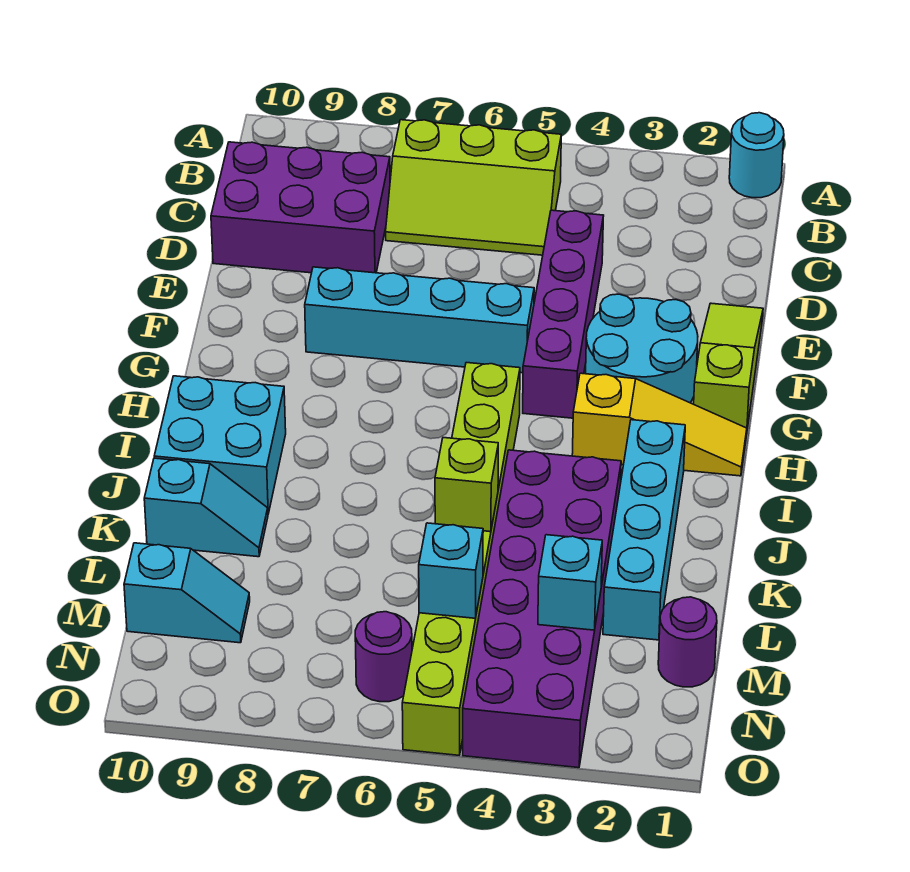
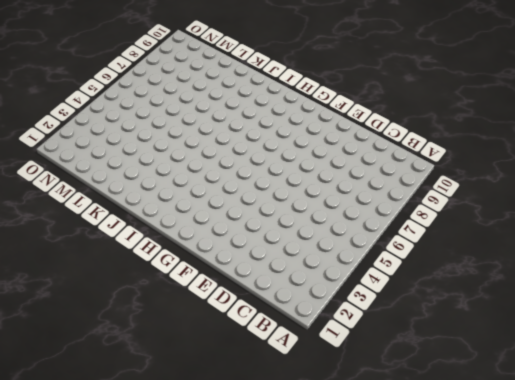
none -> cyan round brick A1 level 1
none -> lime slope B5:C7 level 1 top B
none -> purple brick C8:D10 level 1

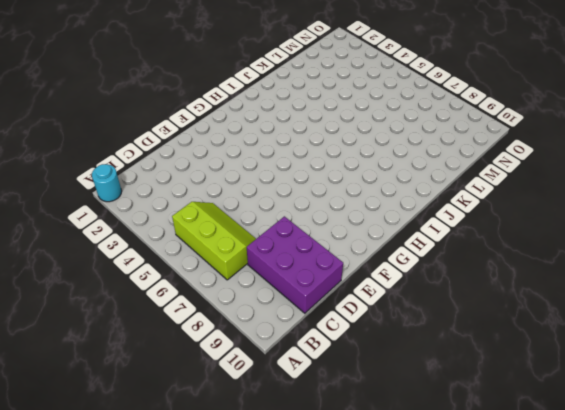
none -> purple brick D4:G4 level 1
none -> lime slope E1:G1 level 1 top G
none -> cyan round brick F2:G3 level 1

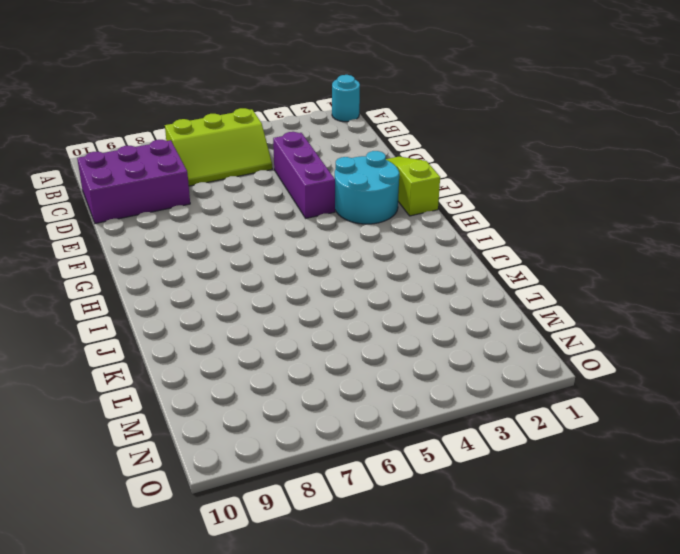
purple brick D4:F4 level 1 -> purple brick D4:G4 level 1
none -> cyan brick F5:F8 level 1
none -> yellow slope H1:H3 level 1 top 3
none -> lime brick H5:O5 level 1

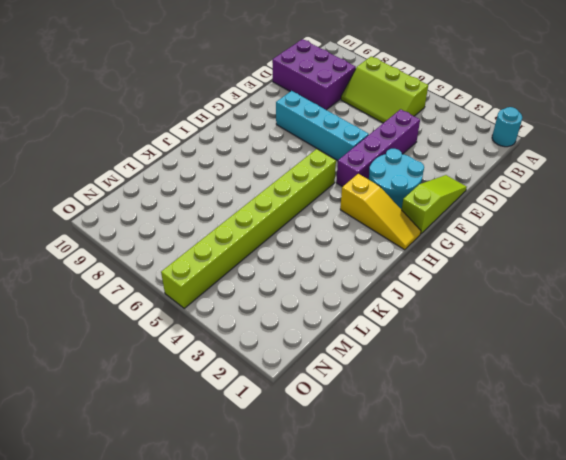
none -> cyan brick I2:L2 level 1
none -> cyan brick I9:J10 level 1
none -> purple brick J3:O4 level 1

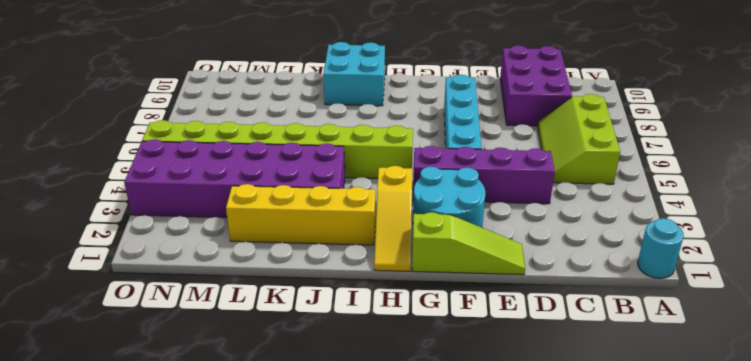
yellow brick I2:L2 level 1 -> cyan brick I2:L2 level 1
none -> cyan slope K9:K10 level 1 top 10
none -> purple round brick M1 level 1
none -> cyan slope M9:M10 level 1 top 10

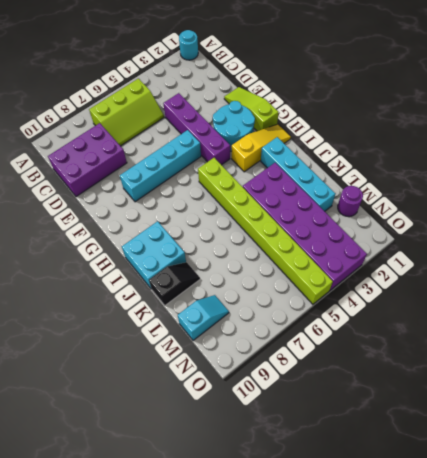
black slope K9:K10 level 1 top 10 -> cyan slope K9:K10 level 1 top 10
none -> purple round brick N6 level 1
none -> lime brick K5 level 2
none -> cyan brick M3 level 2

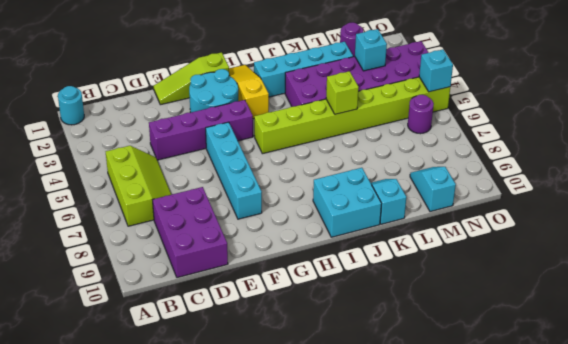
cyan brick O5 level 2 -> cyan brick M5 level 2

